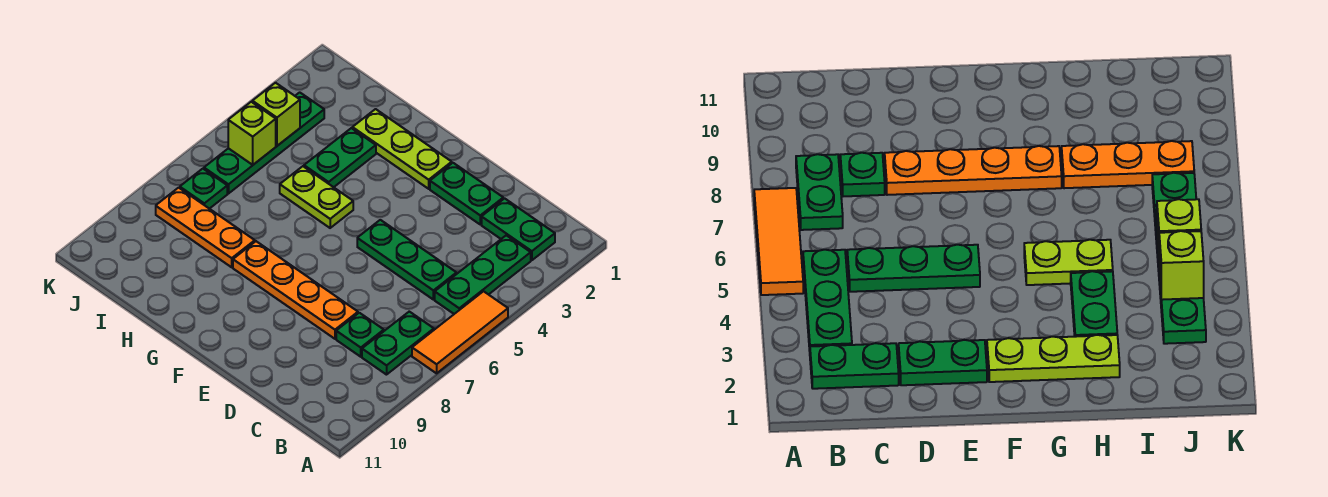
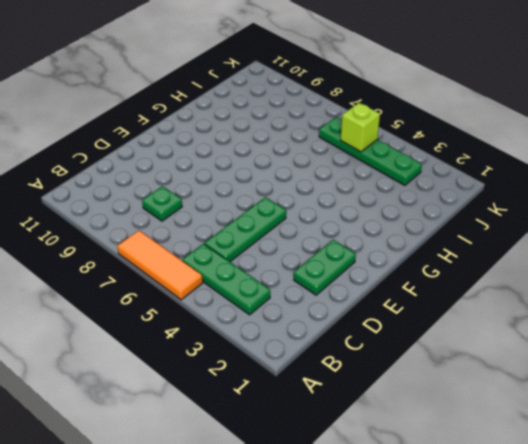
none -> green plate B2:C2 level 1
none -> green plate B7:B8 level 1
none -> orange plate D8:G8 level 1

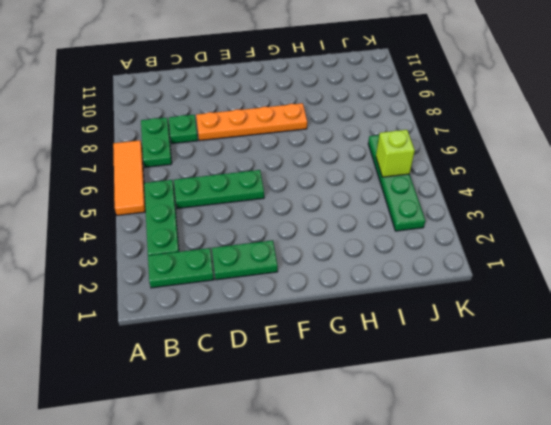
none -> lime plate F2:H2 level 1
none -> lime plate G5:H5 level 1
none -> green plate H3:H4 level 1

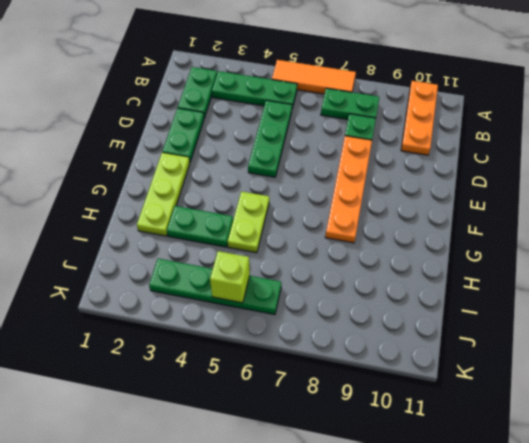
orange plate A10:C10 level 1 -> orange plate H8:J8 level 1
none -> green plate J7 level 1
none -> lime brick J4 level 2

